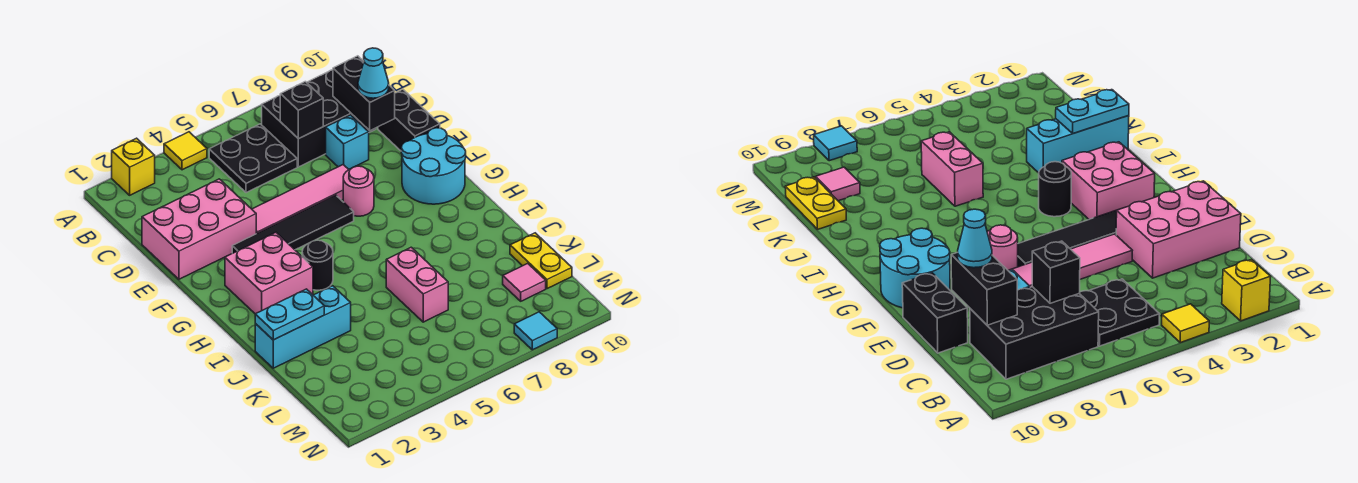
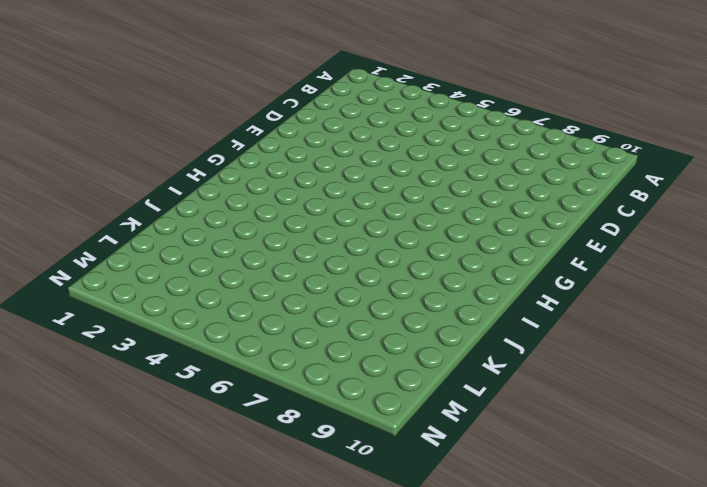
none -> yellow brick A2 level 1
none -> yellow tile A4 level 1
none -> black plate B5:C6 level 1

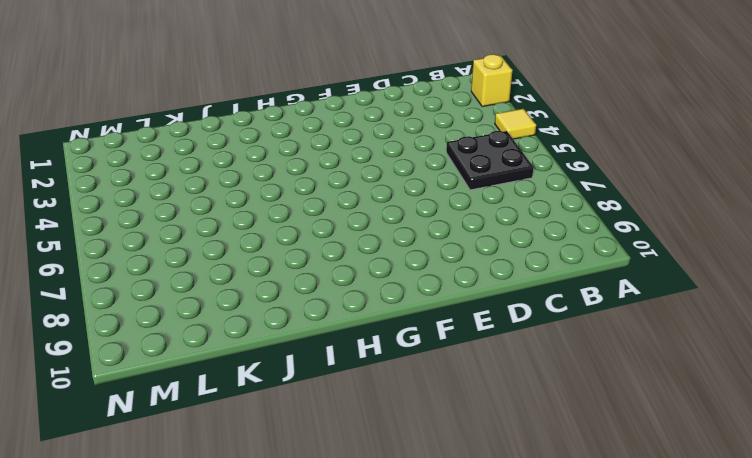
none -> black brick B7:C9 level 1
none -> pink brick D1:E3 level 1
none -> cyan brick D8 level 1

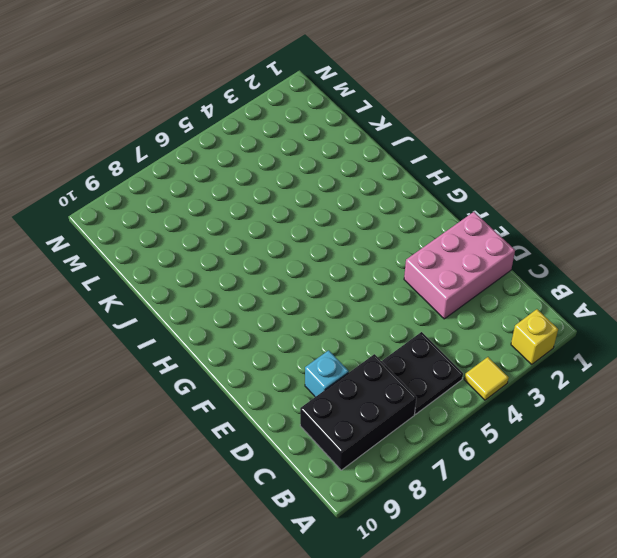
none -> black brick D10:E10 level 1
none -> pink tile E4:E7 level 1
none -> black tile F3:F6 level 1

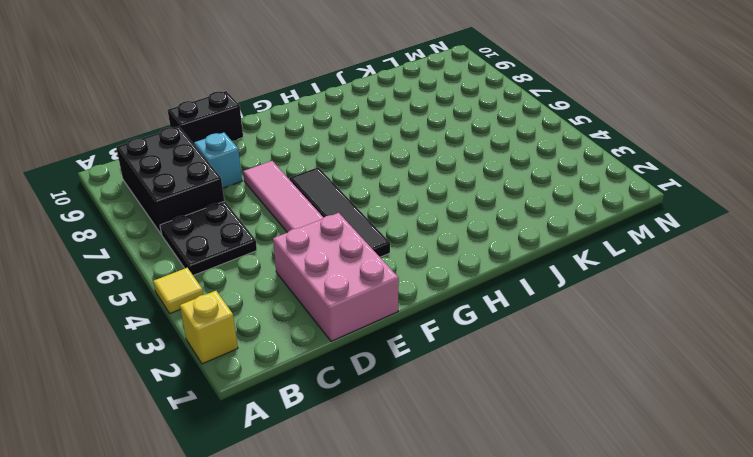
none -> pink round brick F7 level 1
none -> cyan round brick F9:G10 level 1
none -> pink brick G2:H3 level 1

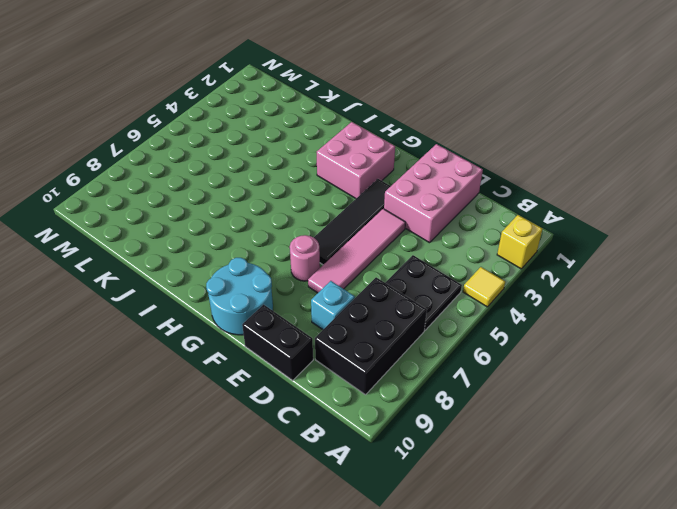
none -> black round brick H4 level 1
none -> cyan brick J1:J3 level 1
none -> pink brick J6:K6 level 1

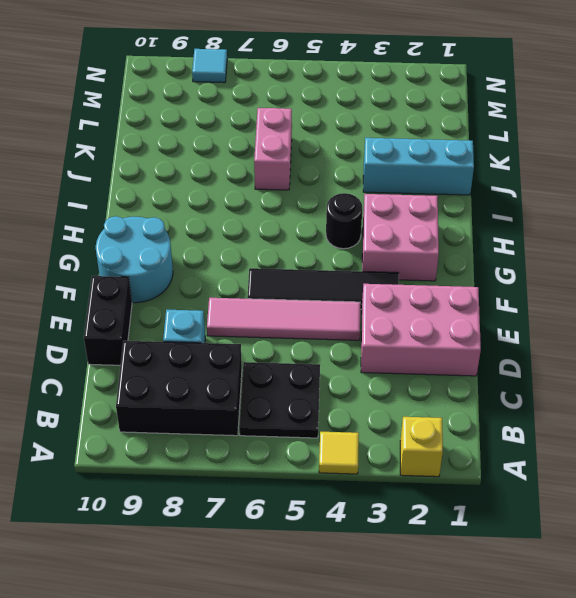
none -> pink round brick F7 level 1
none -> yellow plate K10:L10 level 1
none -> pink tile L9 level 1

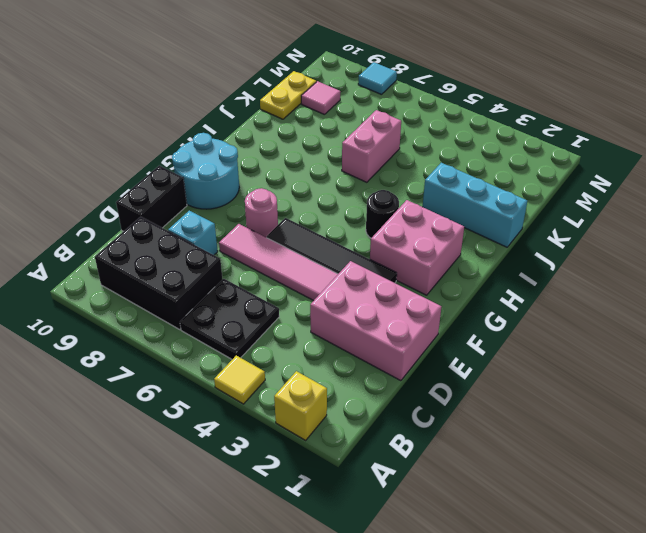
none -> black brick C7 level 2
none -> black brick C9:D9 level 2
none -> cyan plate J1:J2 level 2

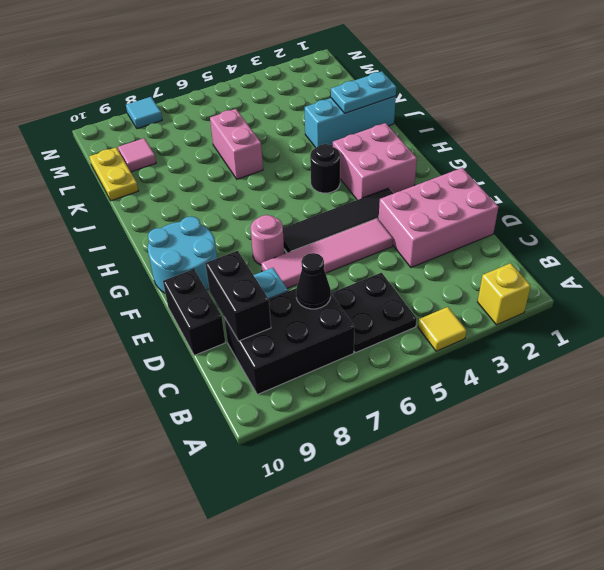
black cone C7 level 2 -> black brick C7 level 2
none -> cyan cone D9 level 3

